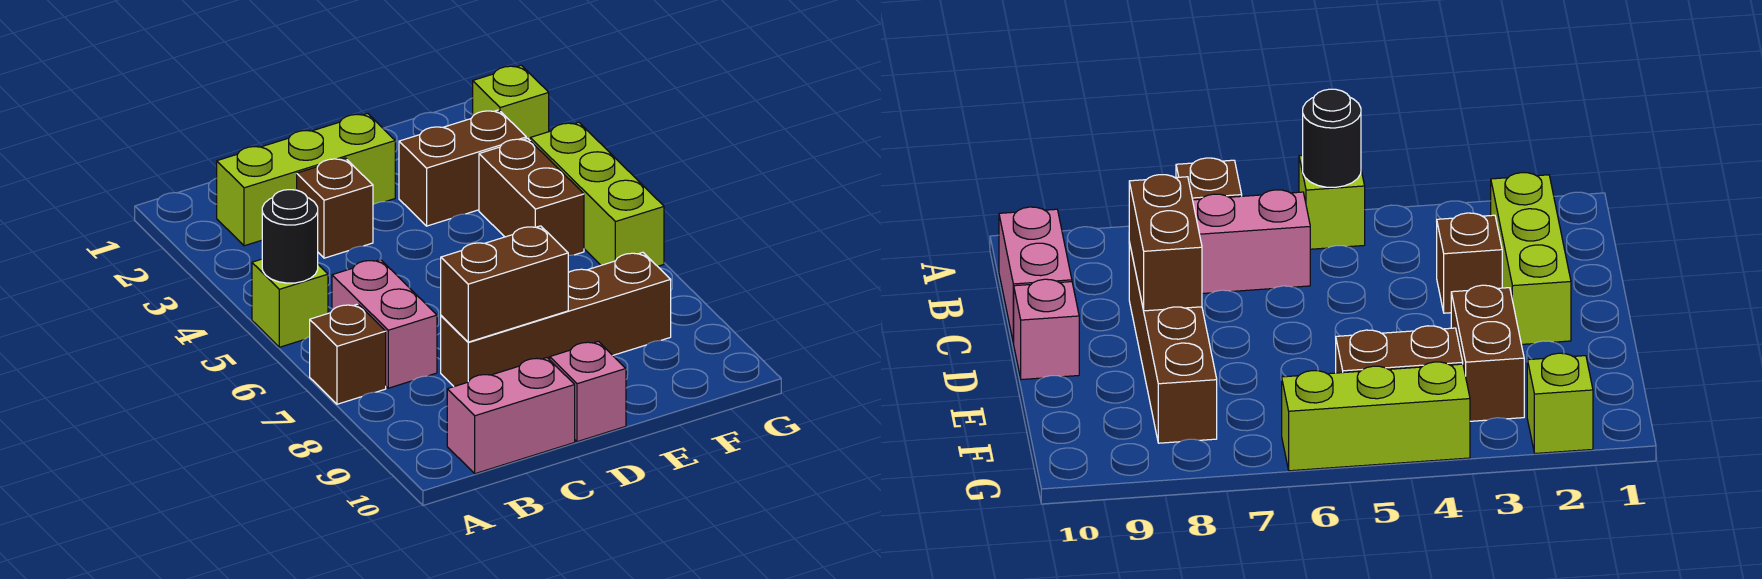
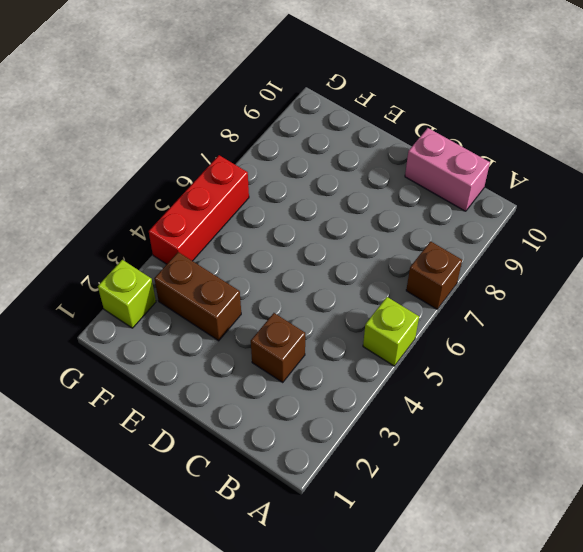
red brick G4:G6 level 1 -> lime brick G4:G6 level 1
none -> lime brick B2:D2 level 1
none -> pink brick B6:B7 level 1
none -> brown brick C8:F8 level 1

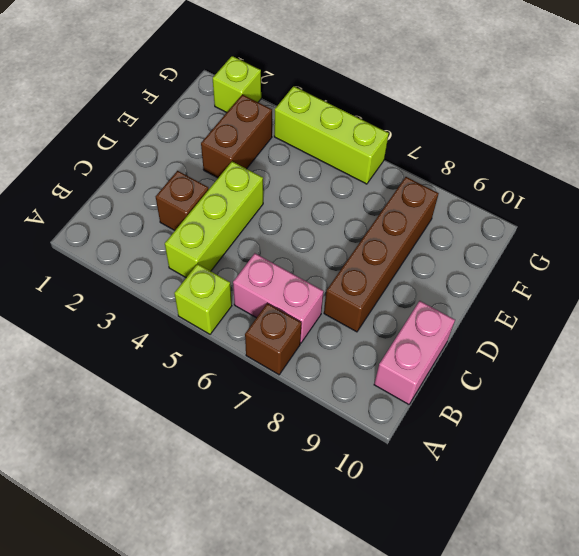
lime brick B4:D4 level 1 -> lime brick B2:D2 level 1
none -> pink brick D10 level 1
none -> brown brick F4:F5 level 1
none -> black round brick A5 level 2

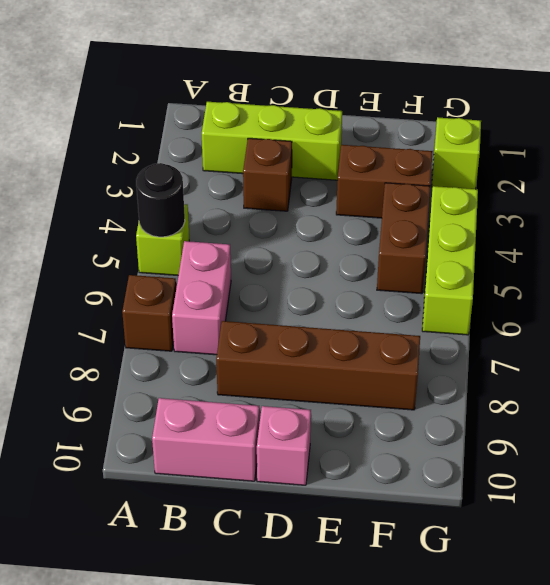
none -> brown brick C8:D8 level 2

